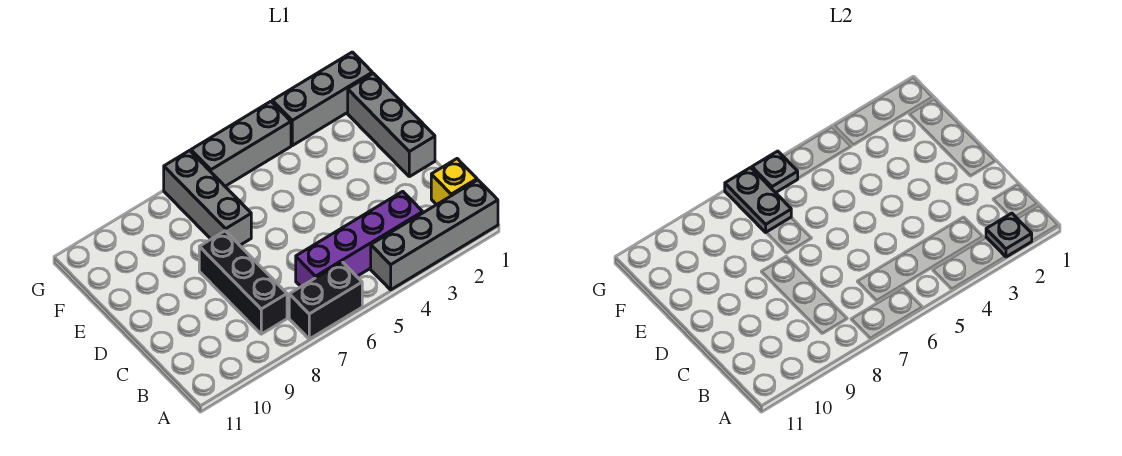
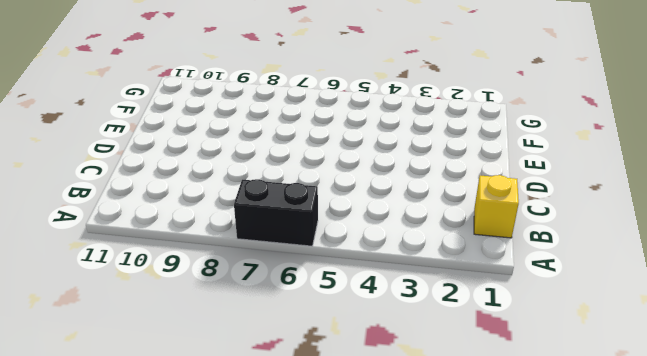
none -> grey brick A1:A4 level 1
none -> purple brick B3:B6 level 1
none -> black brick B8:D8 level 1

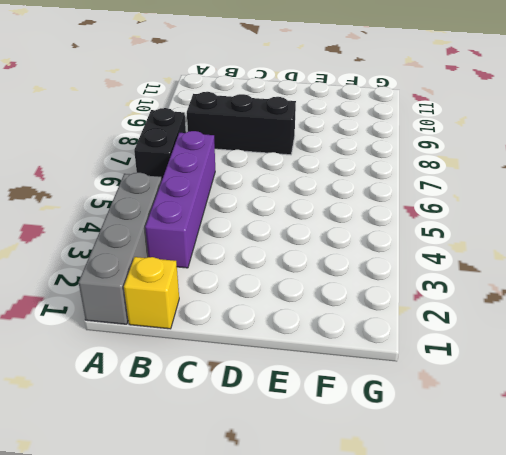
none -> grey brick D1:F1 level 1
none -> grey brick E7:G7 level 1
none -> grey brick G1:G3 level 1

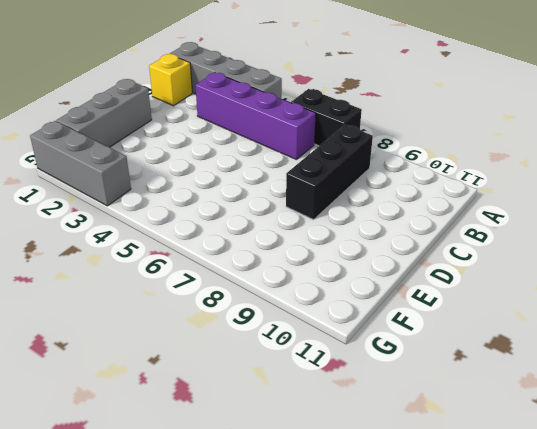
none -> grey brick E7:G7 level 1
none -> grey brick G4:G6 level 1
none -> grey plate A2 level 2

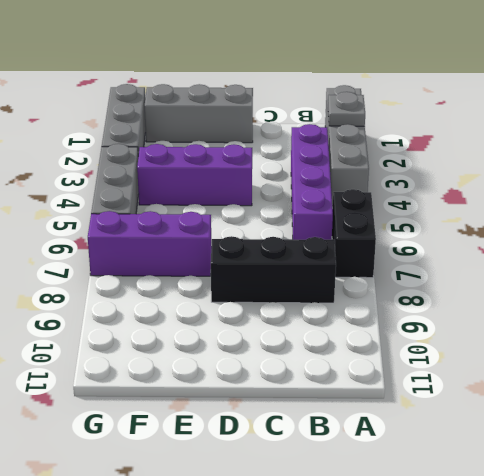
purple brick D4:F4 level 1 -> none
purple brick E7:G7 level 1 -> grey brick E7:G7 level 1
none -> yellow brick B1 level 1
none -> grey plate F7:G7 level 2
none -> grey plate G6 level 2

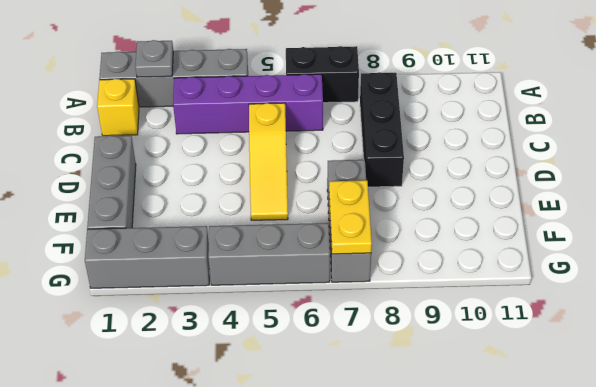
yellow slope C5:E5 level 1 top C -> none
yellow plate F7:G7 level 2 -> grey plate F7:G7 level 2
none -> grey plate G6 level 2

